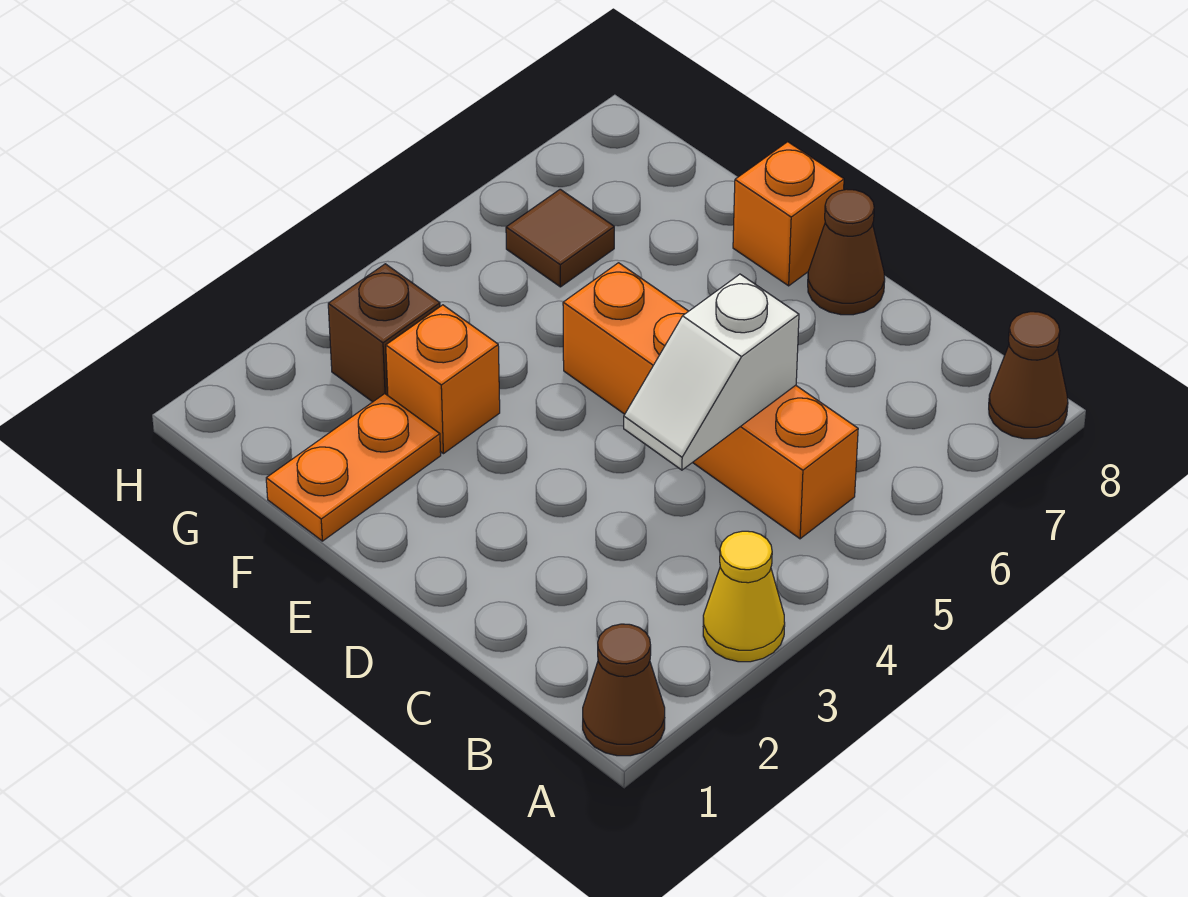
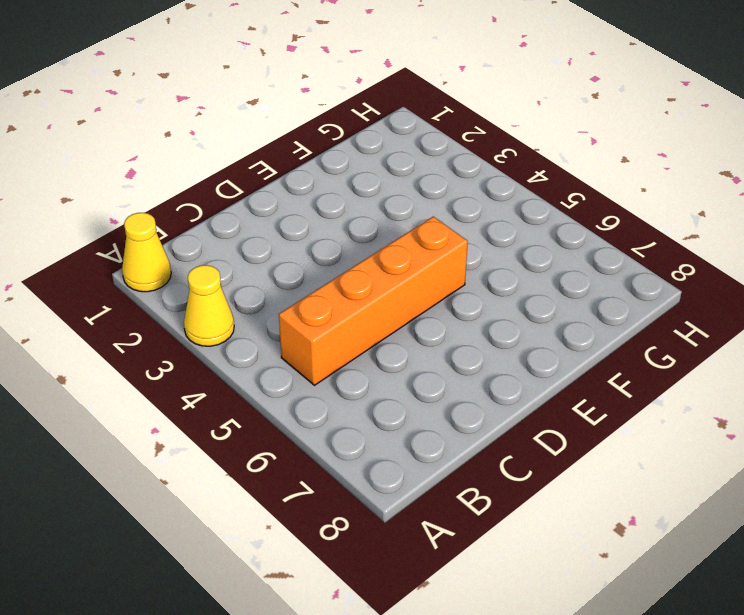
yellow cone A1 level 1 -> brown cone A1 level 1
none -> brown cone A8 level 1
none -> brown cone D8 level 1

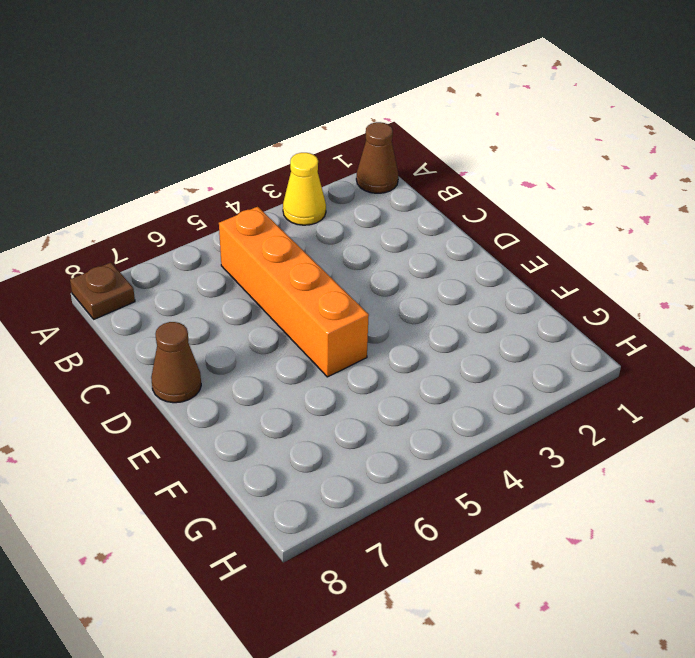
brown plate A8 level 1 -> brown cone A8 level 1
none -> orange brick E8 level 1
none -> orange plate F1:F2 level 1

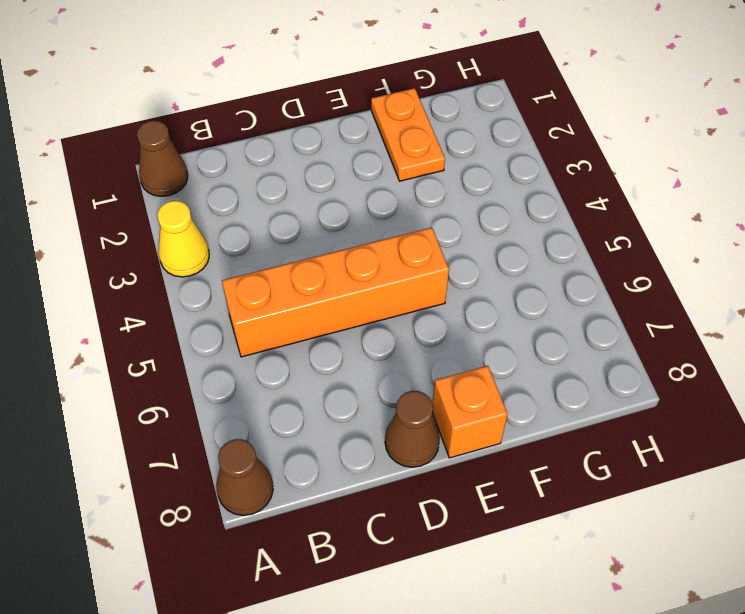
none -> orange brick F3 level 1
none -> brown brick G3 level 1

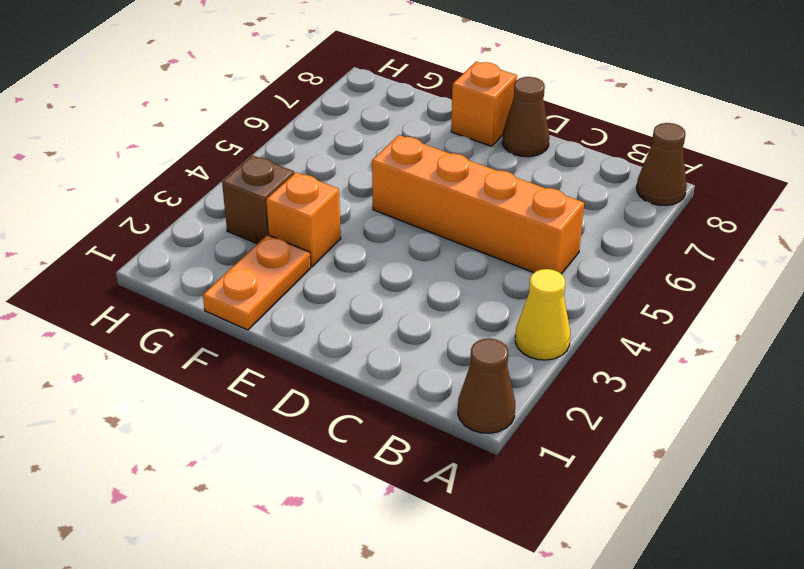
none -> brown tile G6 level 1
none -> white slope C4:C5 level 2 top 5

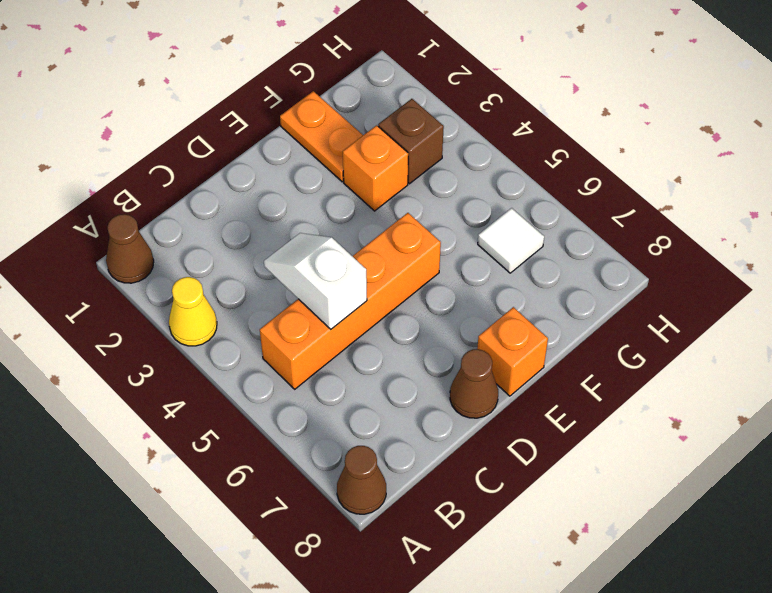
white tile G6 level 1 -> brown tile G6 level 1

